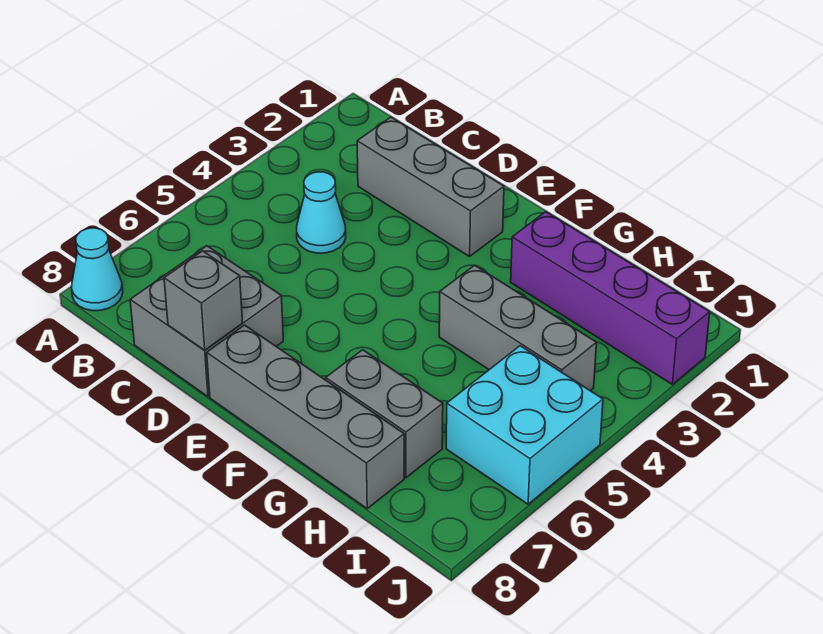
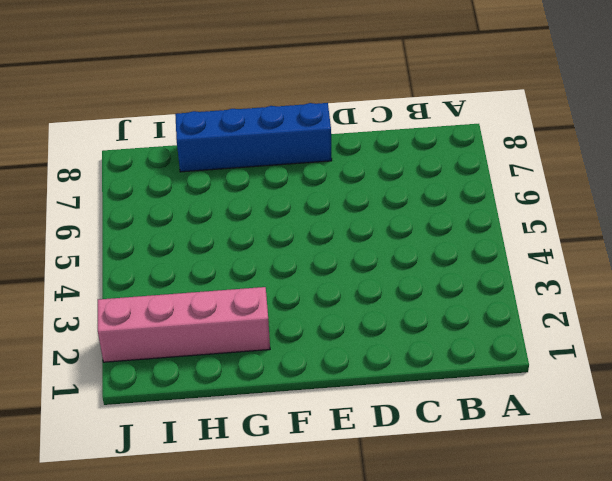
blue brick E8:H8 level 1 -> grey brick E8:H8 level 1
pink brick G2:J2 level 1 -> purple brick G2:J2 level 1
none -> cyan cone A8 level 1
none -> grey brick C2:E2 level 1

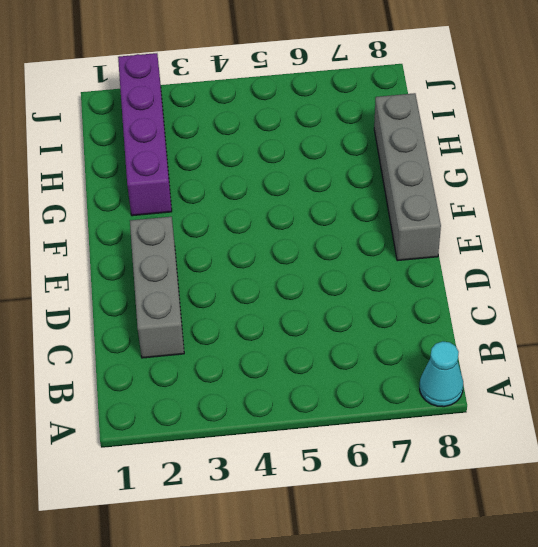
none -> cyan cone C4 level 1
none -> grey brick C7:D8 level 1

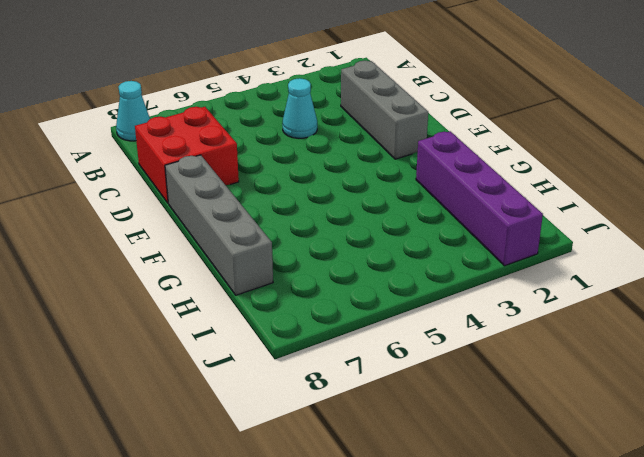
red brick C7:D8 level 1 -> grey brick C7:D8 level 1
none -> grey brick G4:I4 level 1
none -> grey brick G7:H7 level 1

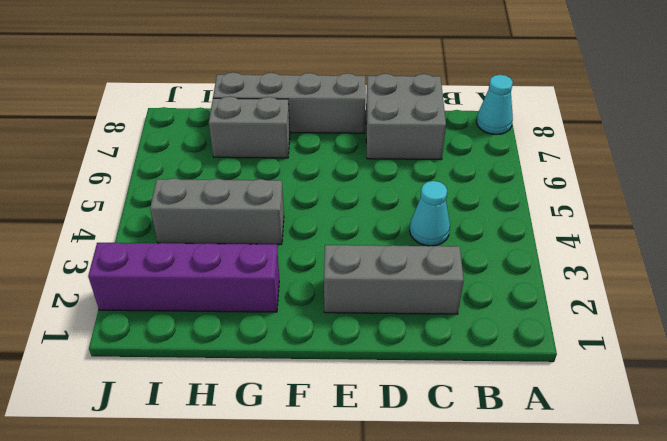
none -> cyan brick I5:J6 level 1
none -> grey brick D8 level 2

